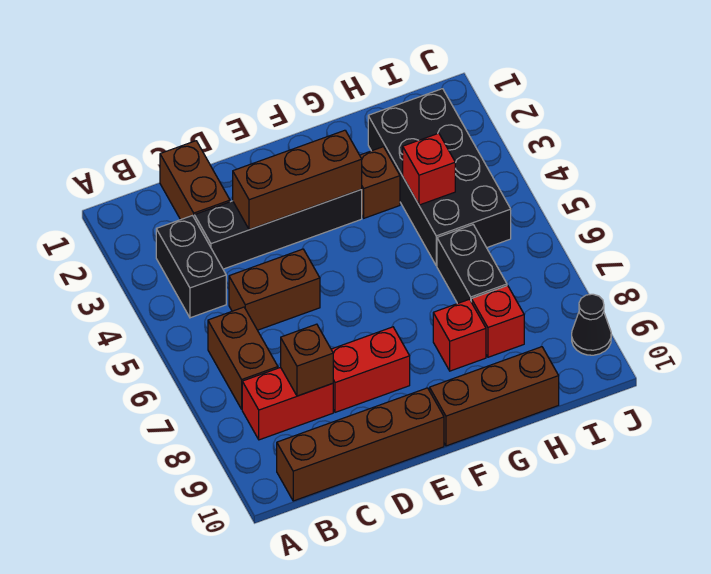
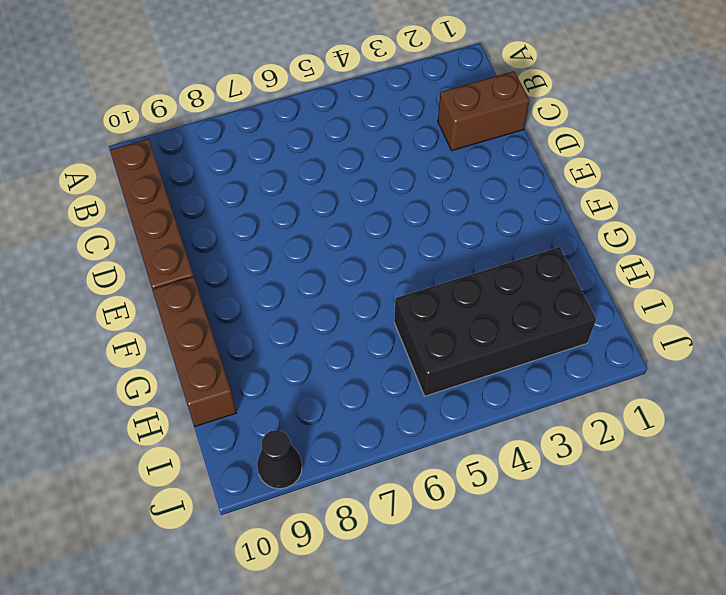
none -> black brick B3:B4 level 1
none -> brown brick B6:B7 level 1
none -> red brick B8:C8 level 1

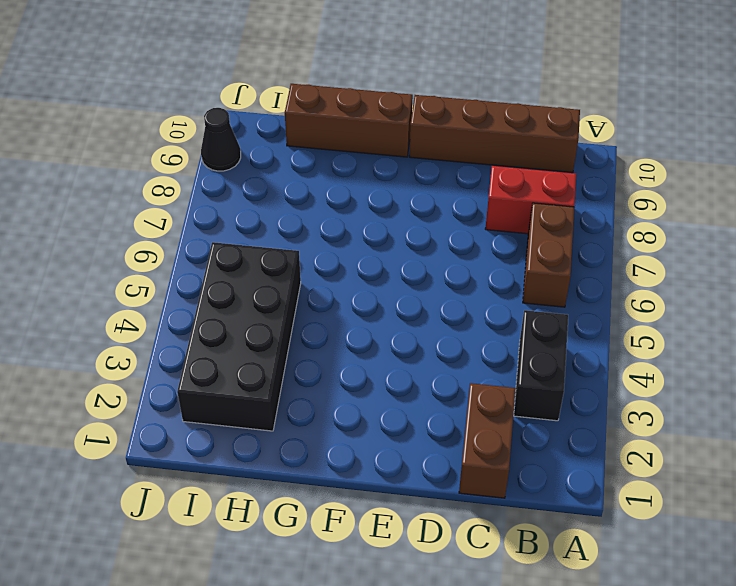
none -> black brick C3:F3 level 1
none -> brown brick C5:D5 level 1
none -> red brick D8:E8 level 1

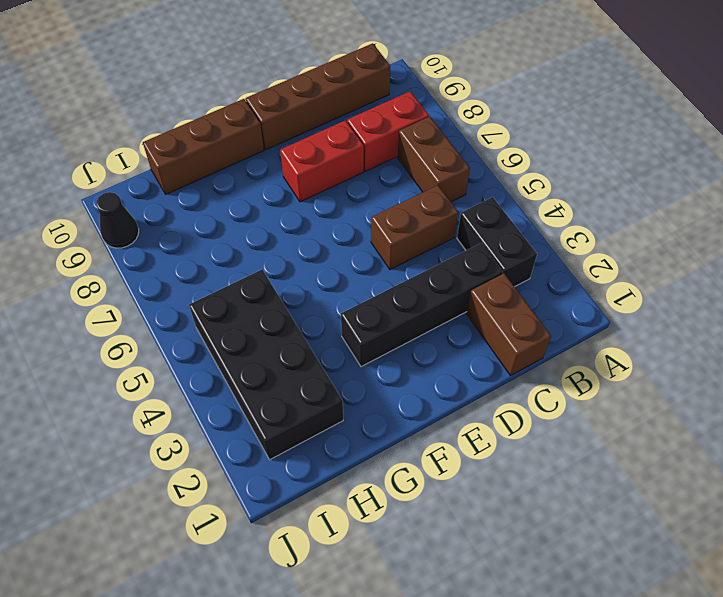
none -> brown brick G3 level 1
none -> red brick G8 level 1
none -> black brick H6:H7 level 1

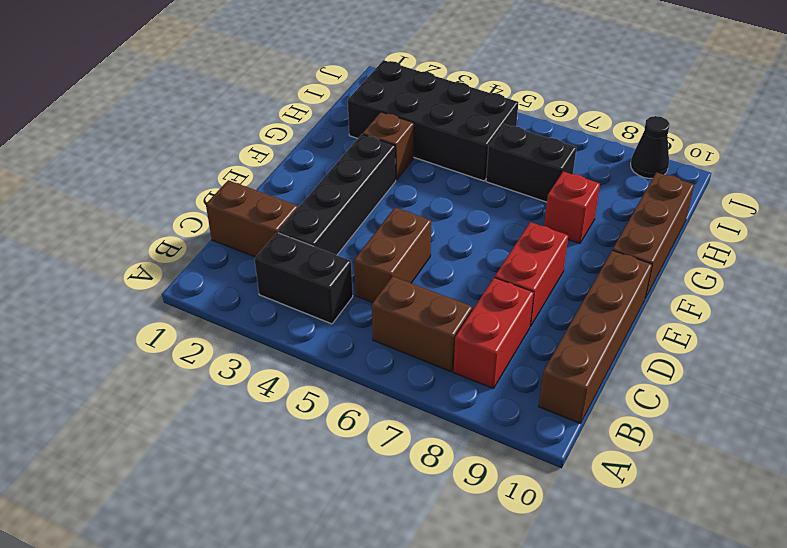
none -> red brick H8 level 1
none -> brown brick C8 level 2
none -> brown brick D3:F3 level 2

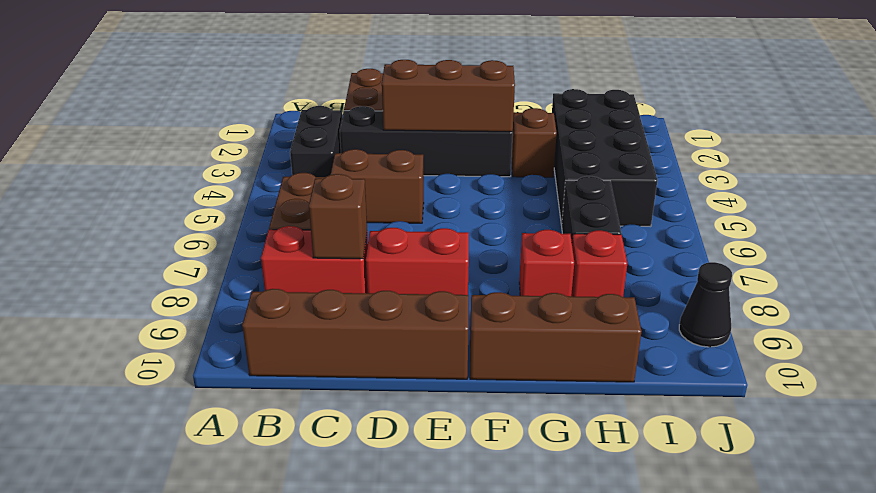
none -> red brick H4 level 2

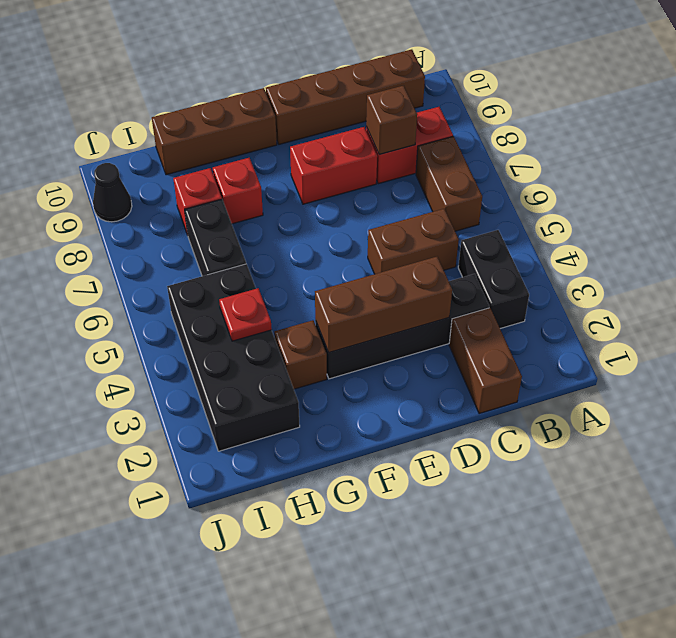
red plate H4 level 2 -> red brick H4 level 2

